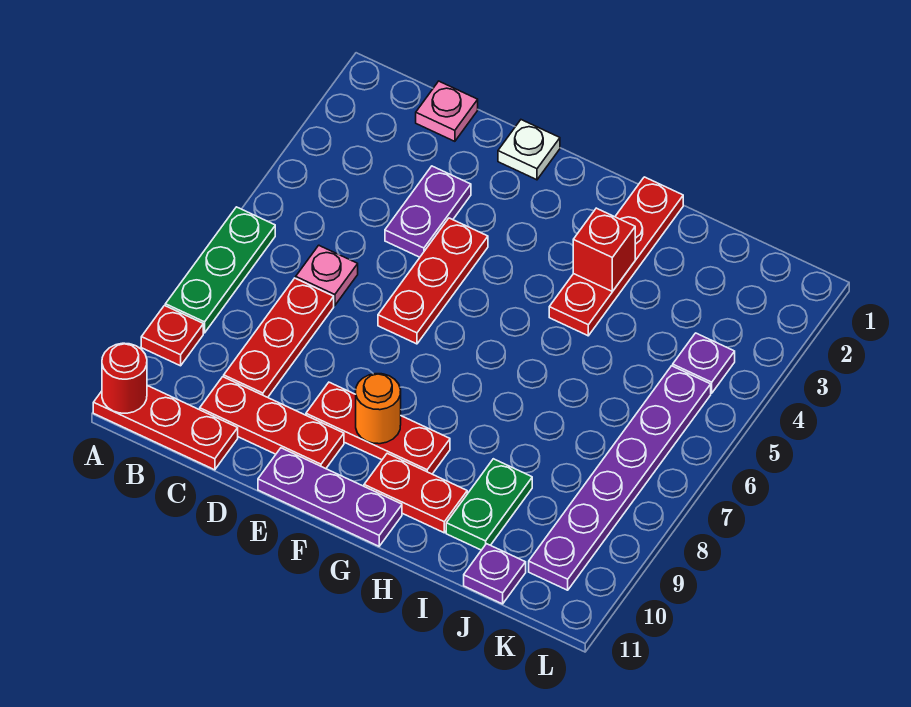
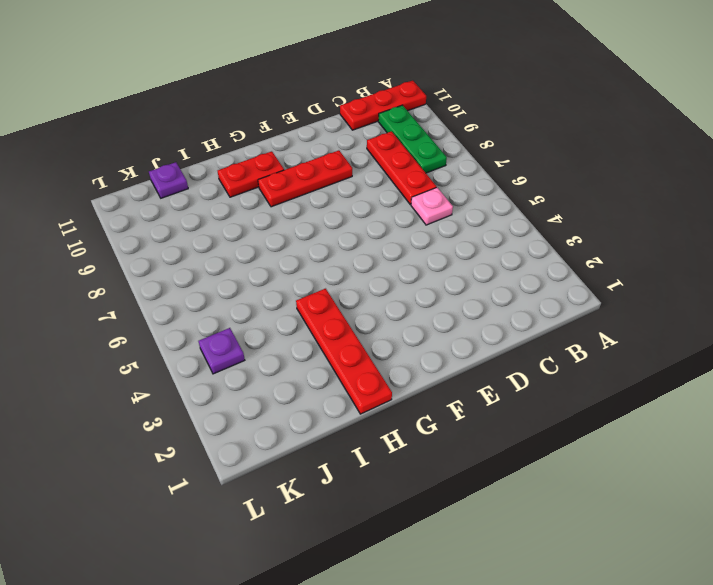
green plate B8:B10 level 1 -> green plate A6:A8 level 1
none -> red plate A9 level 1
none -> pink plate C1 level 1
none -> red plate C10:E10 level 1

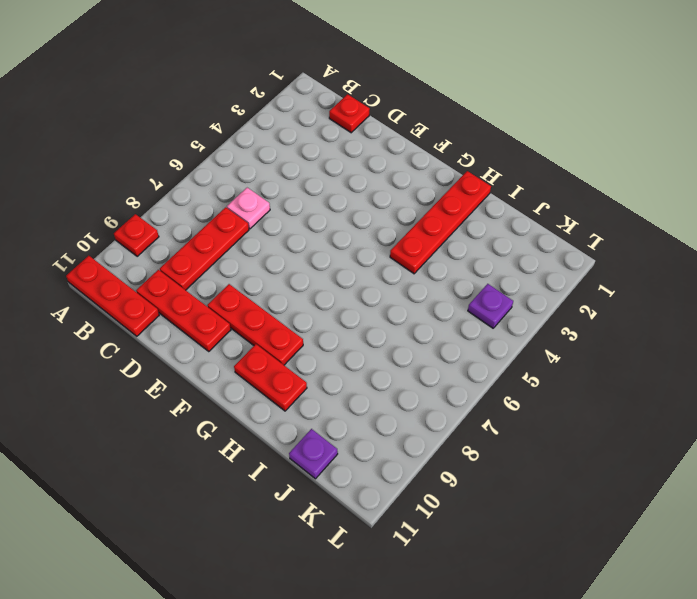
red plate C1 level 1 -> pink plate C1 level 1
none -> green plate A6:A8 level 1
none -> purple plate D3:D4 level 1
none -> white plate E1 level 1

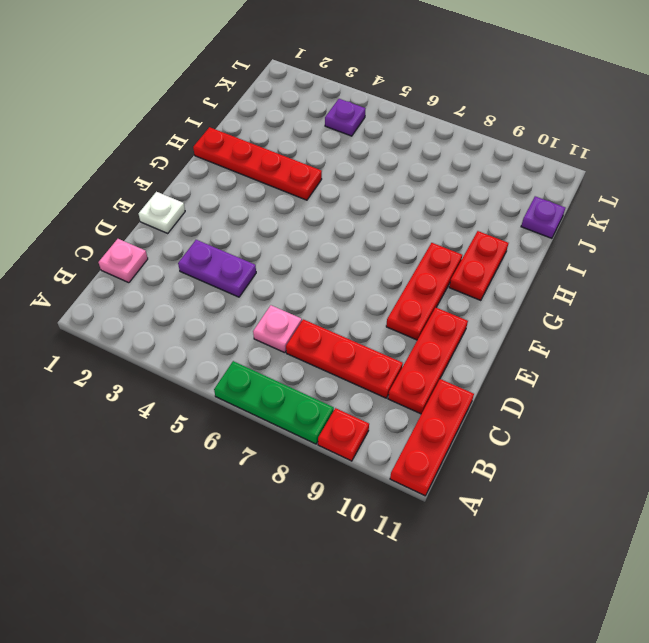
none -> red plate E4:E6 level 1
none -> purple plate E11:G11 level 1
none -> green plate I9:I10 level 1

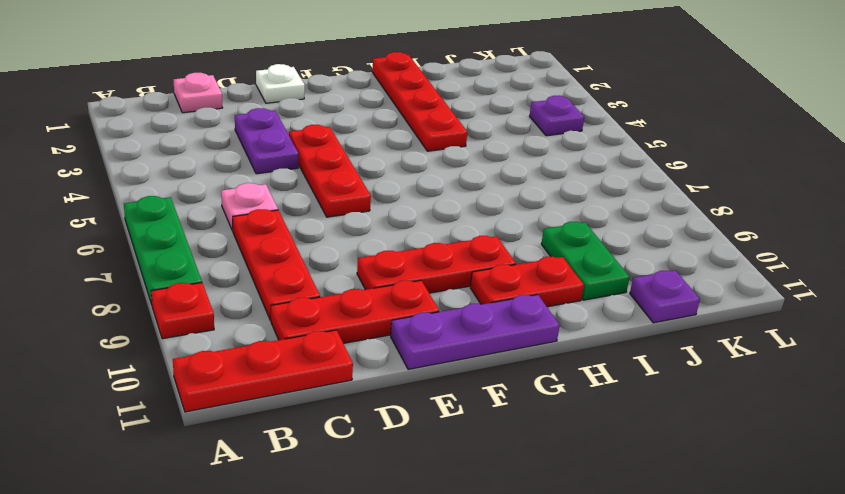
none -> purple plate K5:K10 level 1
none -> red round brick A11 level 2
none -> orange round brick F9 level 2

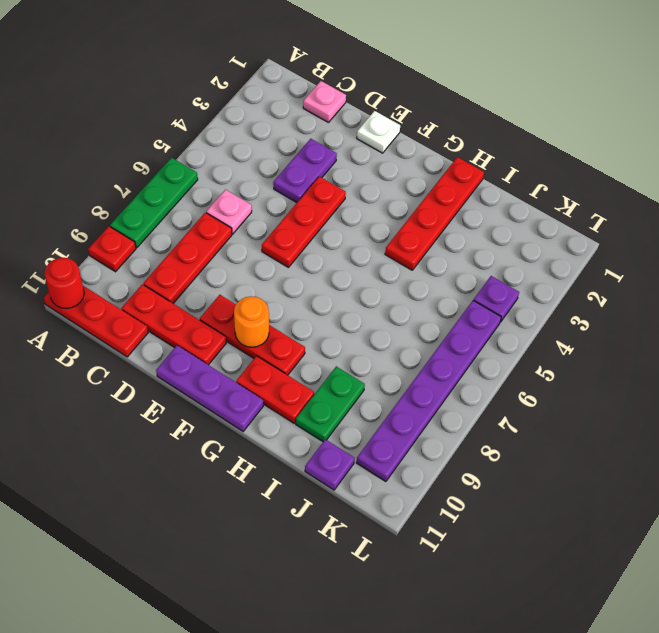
none -> red brick H3 level 2

